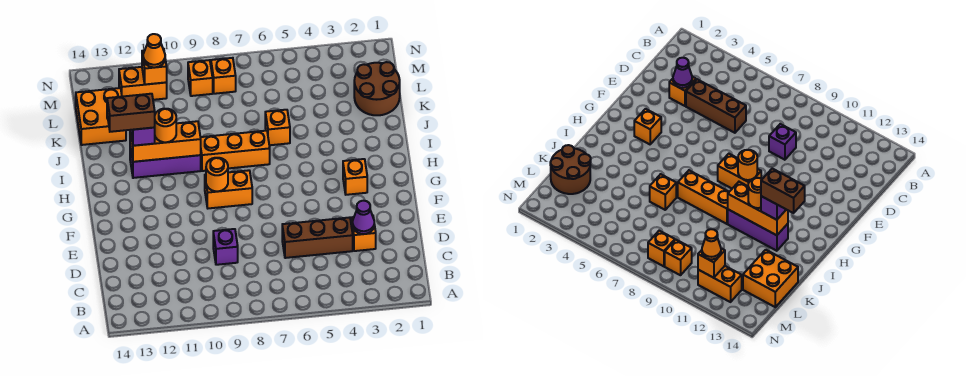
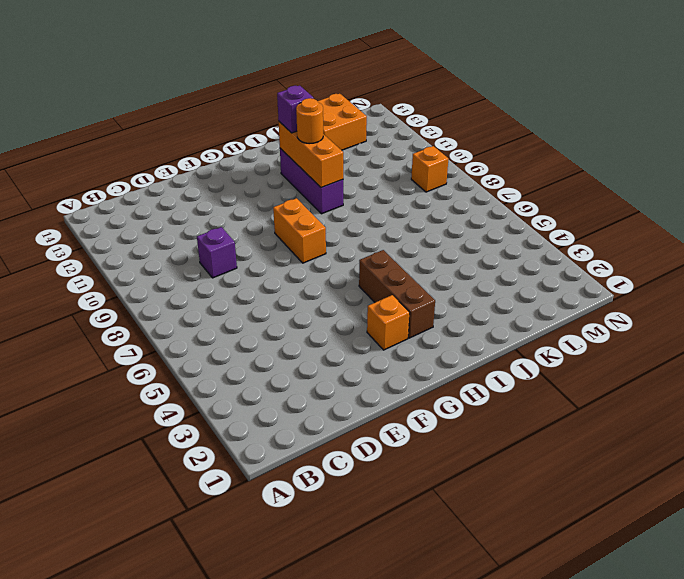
brown brick H3:H5 level 1 -> brown brick D4:D6 level 1
none -> orange brick D3 level 1
none -> orange brick I7:I9 level 1
none -> orange brick J6 level 1

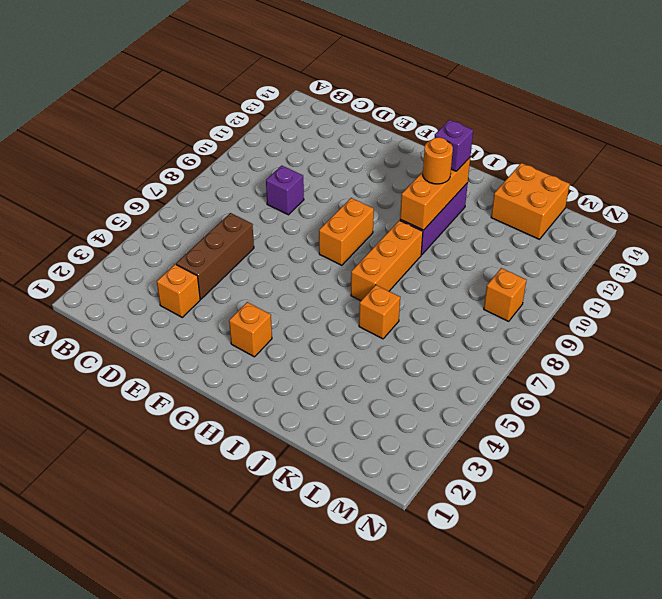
none -> brown round brick K1:L2 level 1
none -> orange brick M8 level 1
none -> orange brick M11:M12 level 1

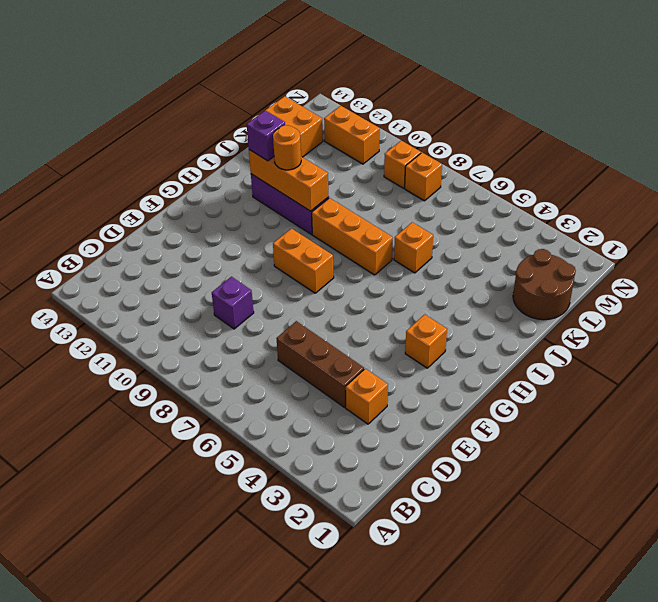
none -> purple cone D3 level 2
none -> orange round brick G9 level 2
none -> orange brick M11 level 2

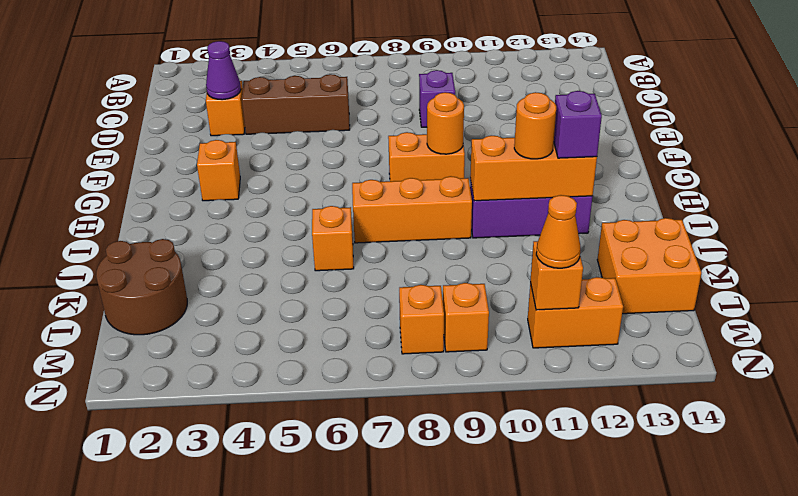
none -> brown brick I12:I13 level 4

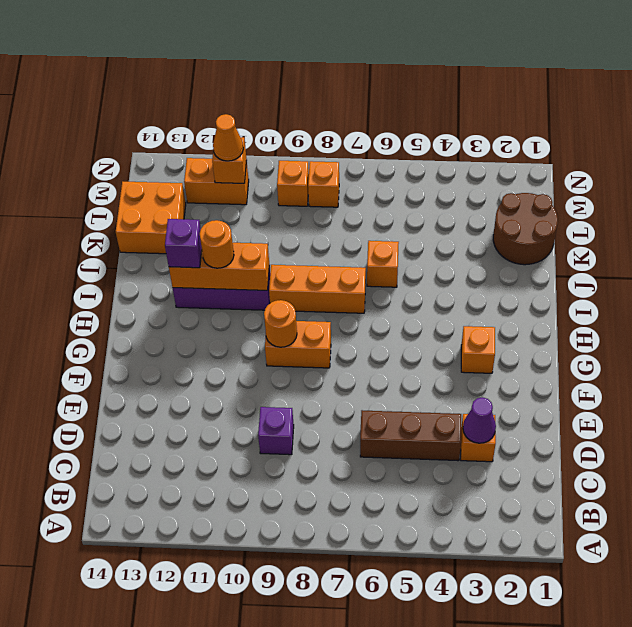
none -> brown brick I12:I13 level 4

